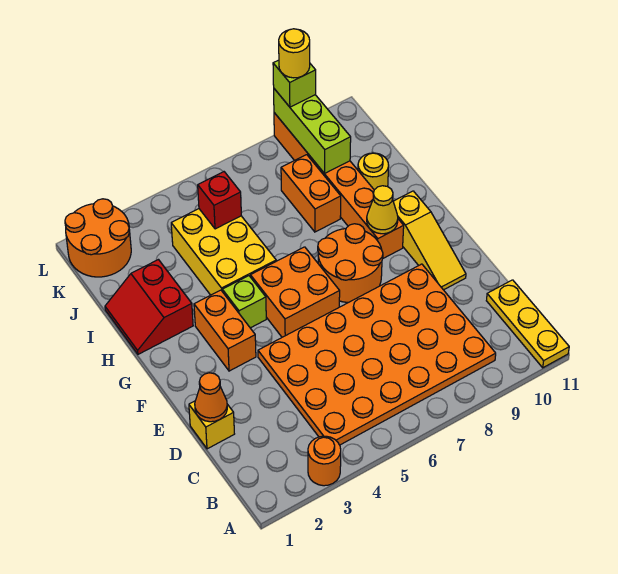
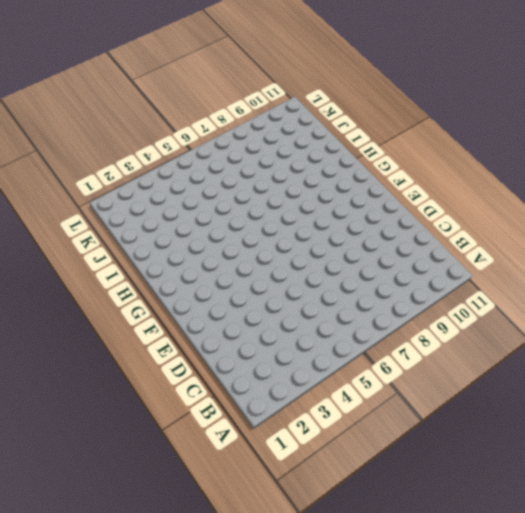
none -> orange round brick A3 level 1
none -> yellow plate A11:C11 level 1
none -> orange plate B4:E9 level 1

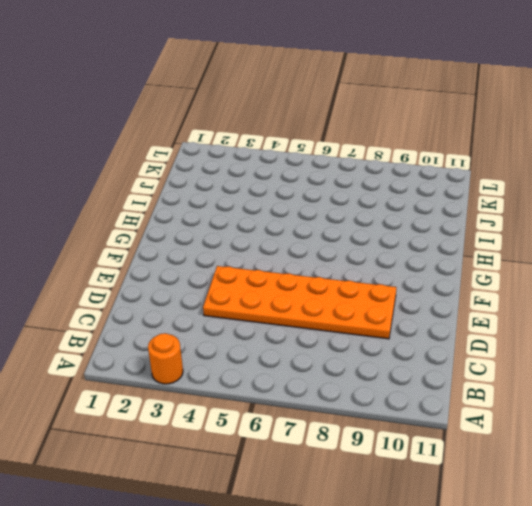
orange plate D4:E9 level 1 -> orange plate B4:E9 level 1
none -> yellow plate A11:C11 level 1
none -> yellow brick D1 level 1
none -> yellow slope E10:G10 level 1 top G

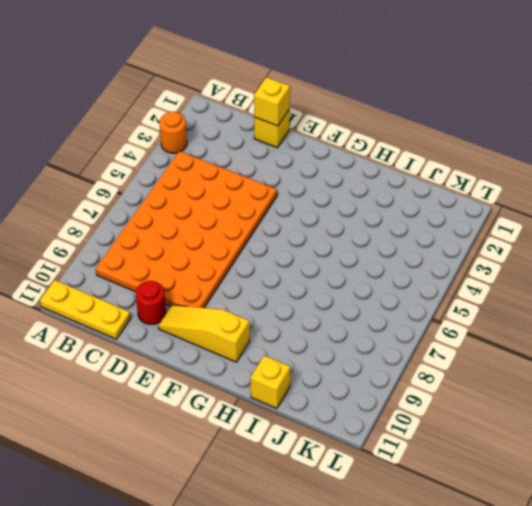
yellow brick D1 level 2 -> orange cone D1 level 2
red round brick D10 level 1 -> none
yellow brick I11 level 1 -> none
none -> orange brick F3:G3 level 1
none -> orange brick F5:G6 level 1
none -> orange round brick F7:G8 level 1

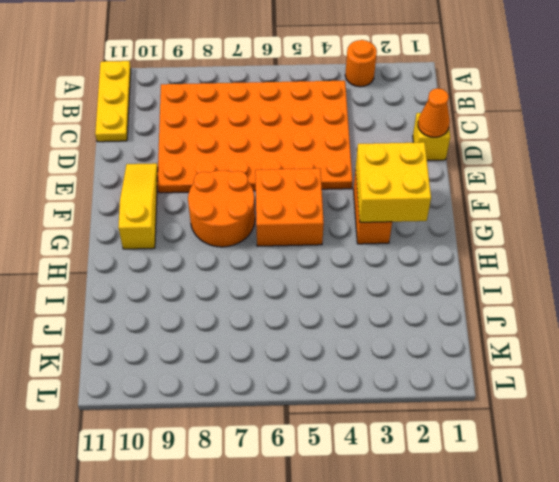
yellow brick F2:G3 level 2 -> none
none -> lime brick G4 level 1
none -> orange brick G9:L9 level 1
none -> red slope H1:I2 level 1 top 2

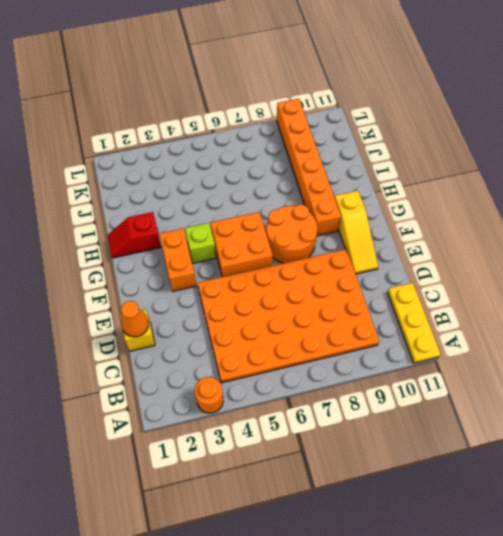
red slope H1:H2 level 1 top 2 -> red slope H1:I2 level 1 top 2
none -> yellow brick H4:J5 level 1
none -> orange brick I8:J8 level 1
none -> yellow round brick I10 level 1

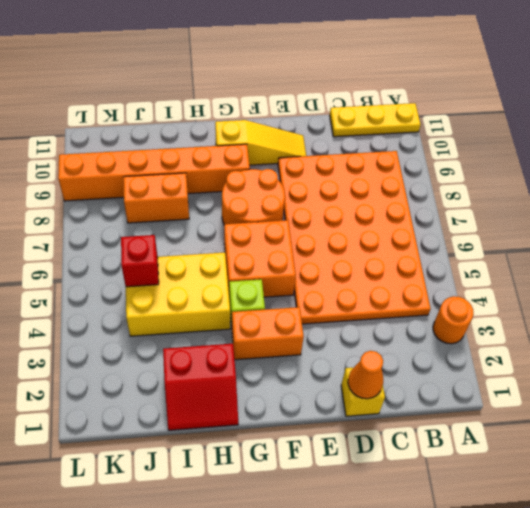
none -> yellow round brick I10 level 1
none -> orange round brick K1:L2 level 1
none -> yellow cone G9 level 2

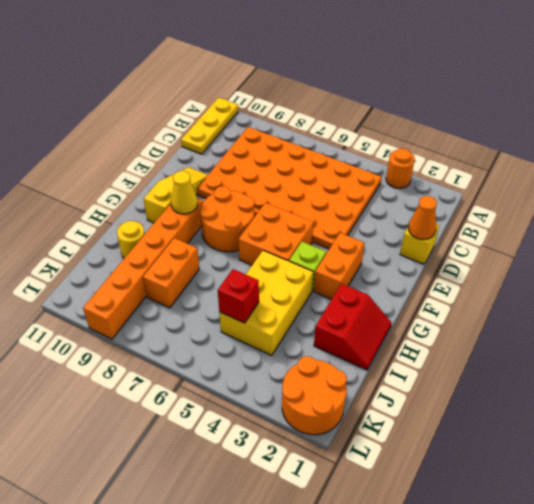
none -> lime brick J9:L9 level 2
none -> lime brick L9 level 3
none -> yellow round brick L9 level 4

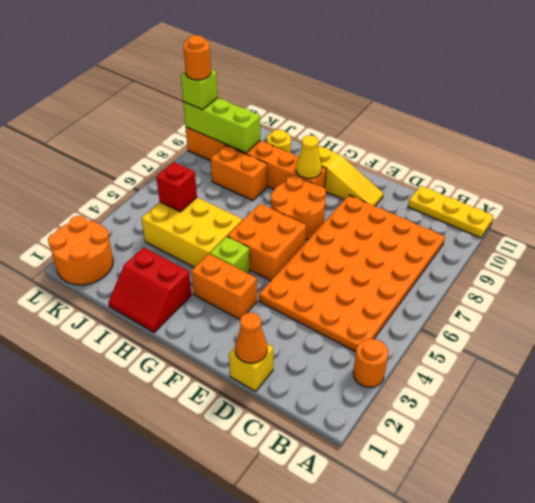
orange round brick L9 level 4 -> yellow round brick L9 level 4

